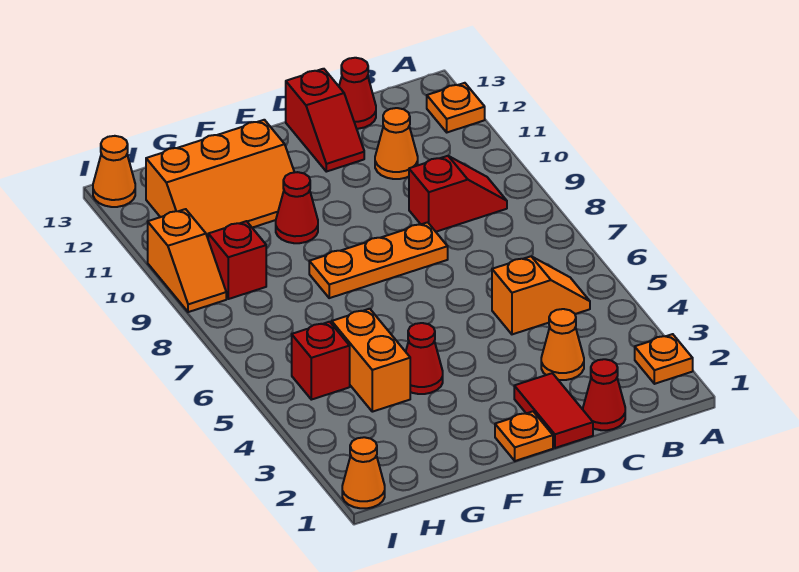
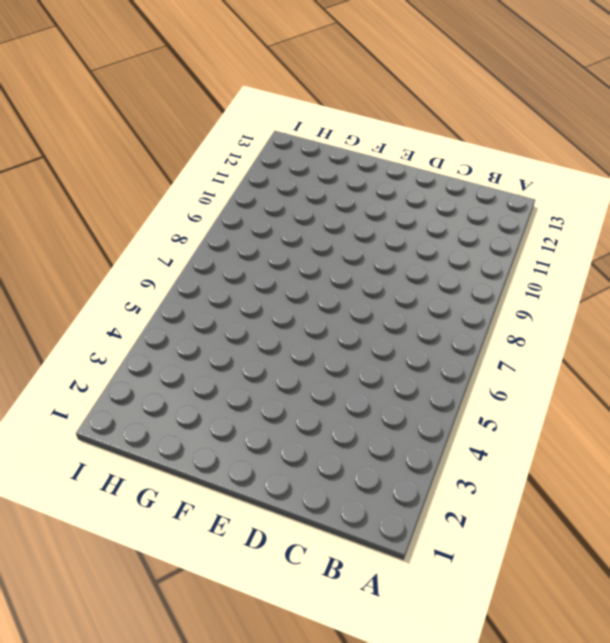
none -> orange plate A2 level 1
none -> orange plate A12 level 1
none -> orange slope B5:C5 level 1 top C

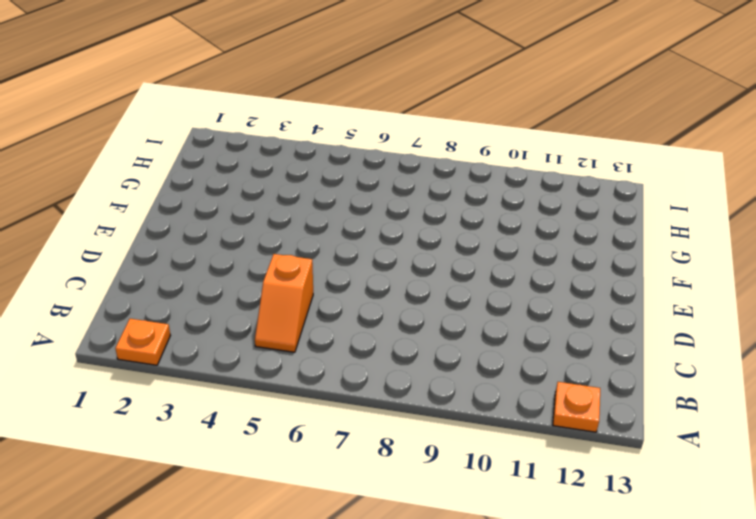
none -> red slope B9:C9 level 1 top C
none -> red cone C1 level 1
none -> orange cone C3 level 1

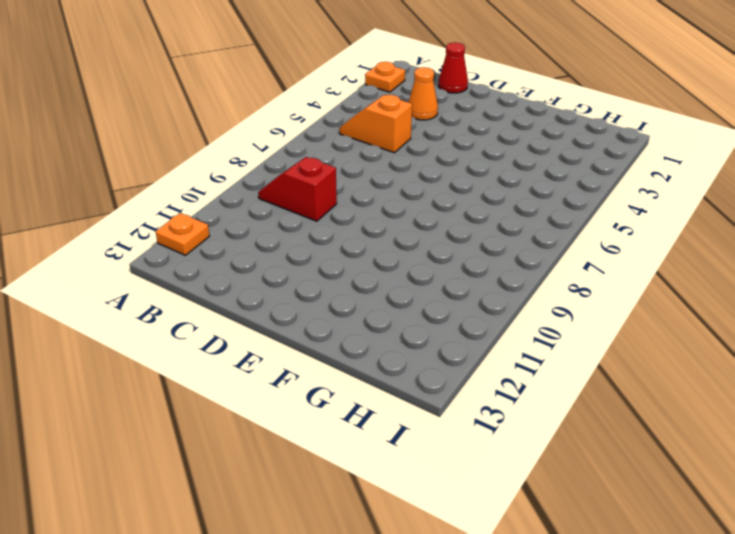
none -> orange cone C11 level 1
none -> red cone C13 level 1
none -> red tile D1:D2 level 1

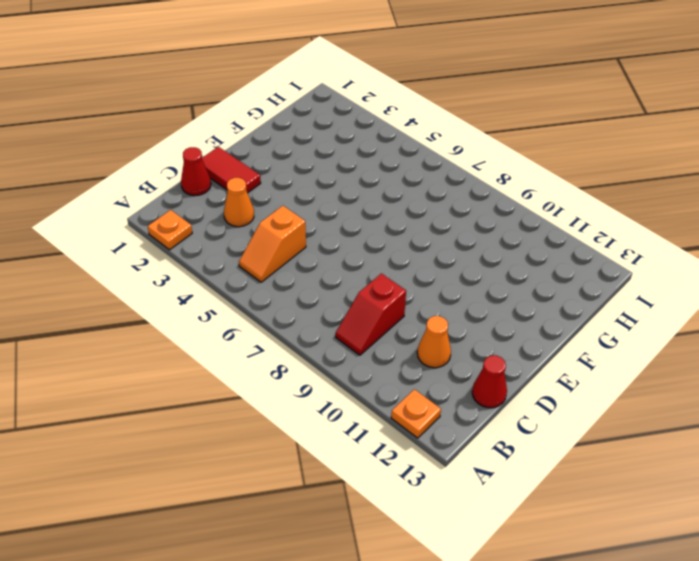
none -> orange plate D8:F8 level 1
none -> red slope D12:D13 level 1 top 13
none -> orange plate E1 level 1

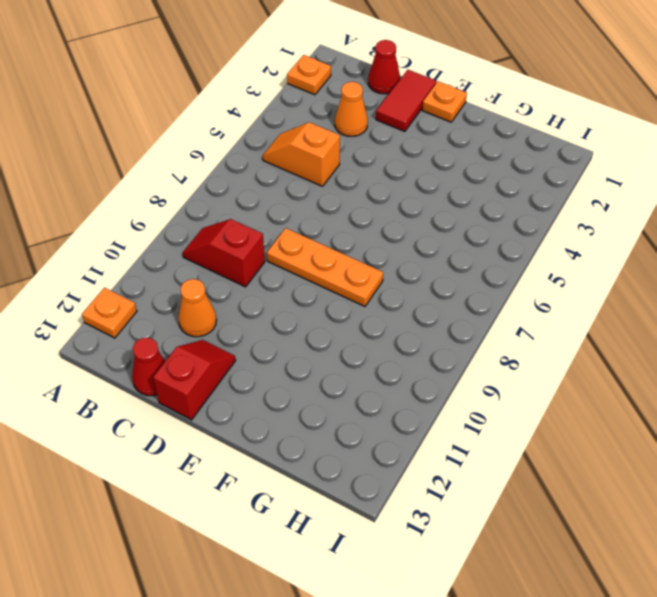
none -> red cone F4 level 1
none -> red cone F10 level 1
none -> orange slope F11:H12 level 1 top 12

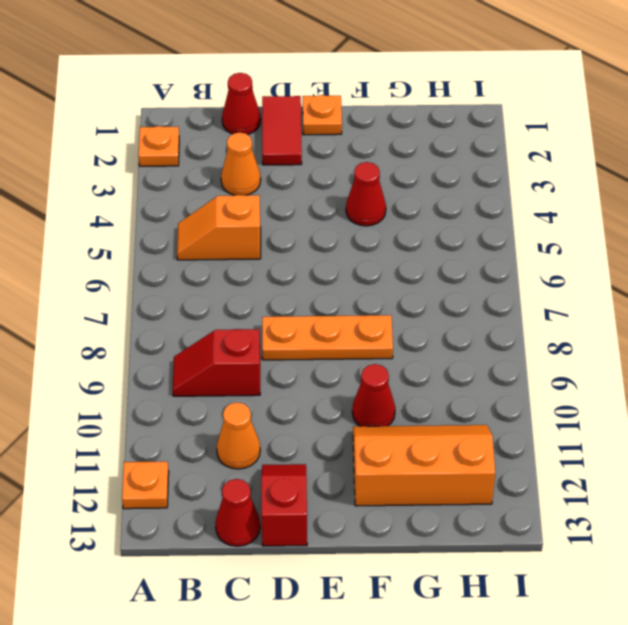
none -> orange brick G4:G5 level 1
none -> red brick H5 level 1
none -> red brick H9 level 1

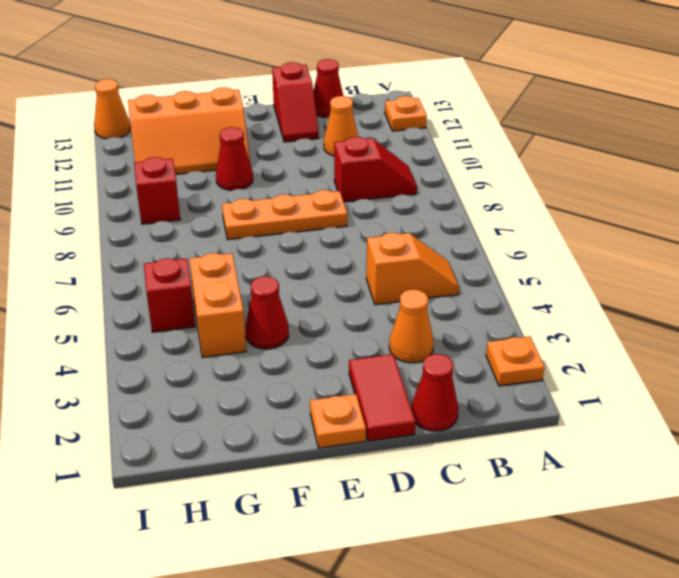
none -> orange cone I1 level 1
none -> orange slope I9:I10 level 1 top 10

